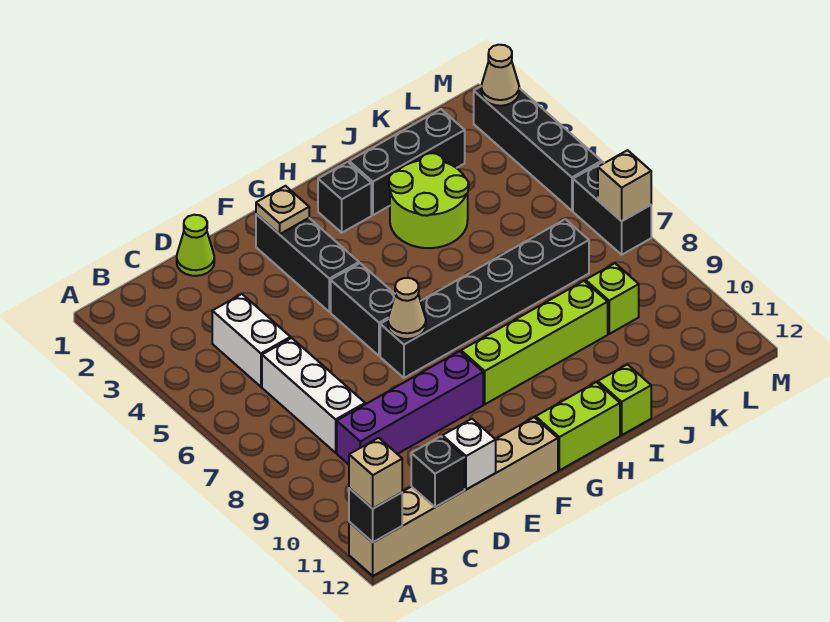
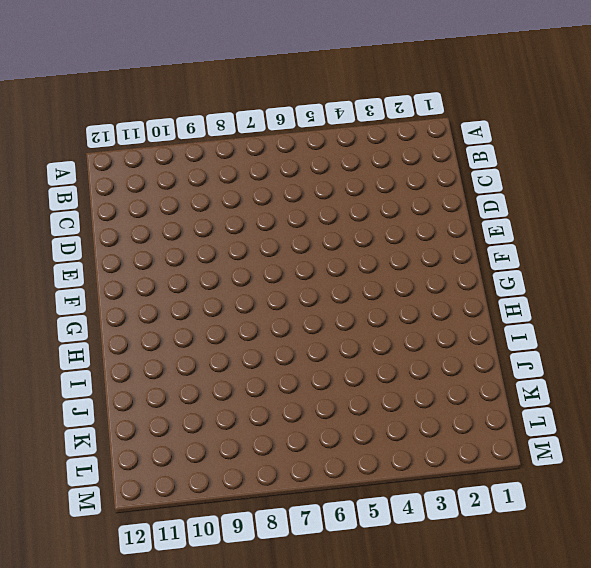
none -> tan brick A12:F12 level 1
none -> white brick C4:C5 level 1
none -> white brick C6:C8 level 1

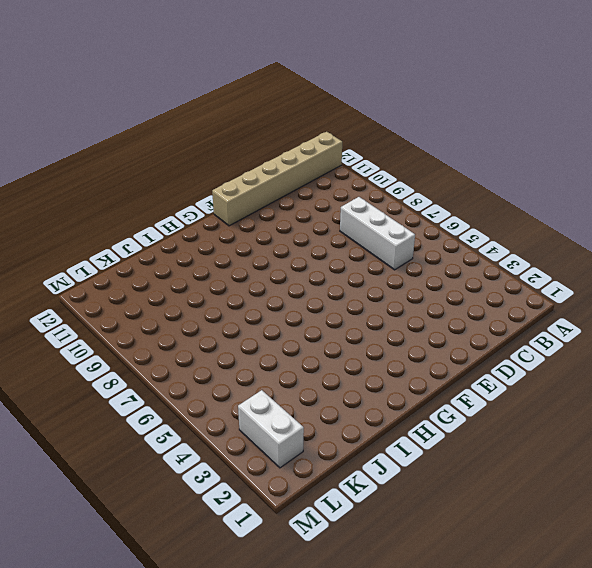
white brick L2:L3 level 1 -> white brick C4:C5 level 1
none -> purple brick C9:F9 level 1
none -> lime cone D1 level 1
none -> black brick F2:F4 level 1

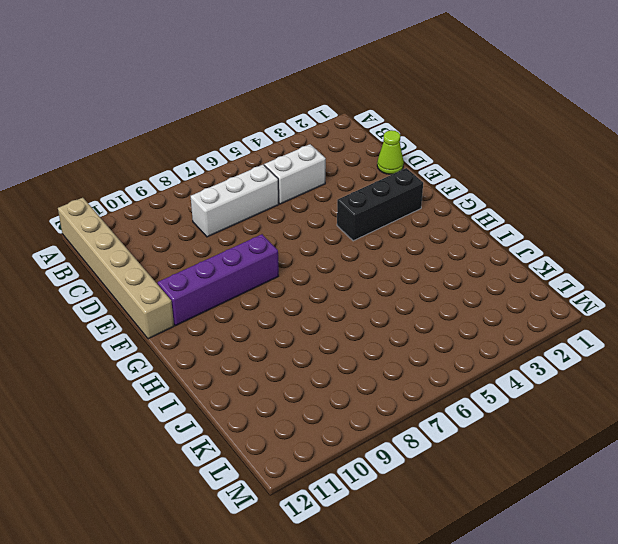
purple brick F8:F11 level 1 -> purple brick C9:F9 level 1
none -> black brick F5:F6 level 1
none -> black brick F7:K7 level 1
none -> lime brick G9:J9 level 1

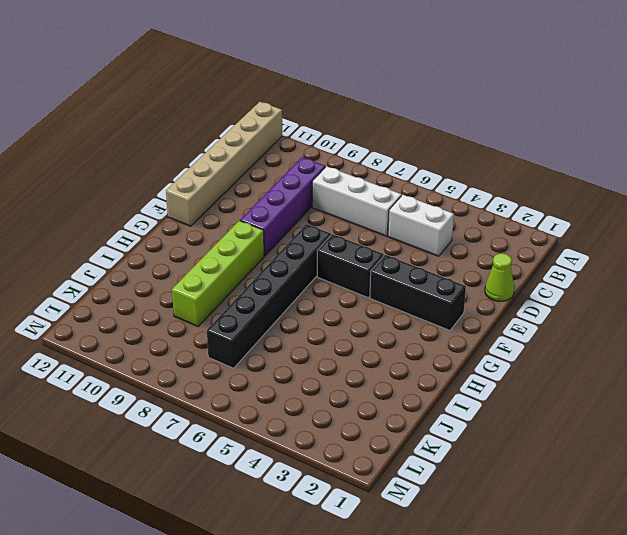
none -> lime brick G12:H12 level 1
none -> black brick H2 level 1
none -> black brick I2:K2 level 1

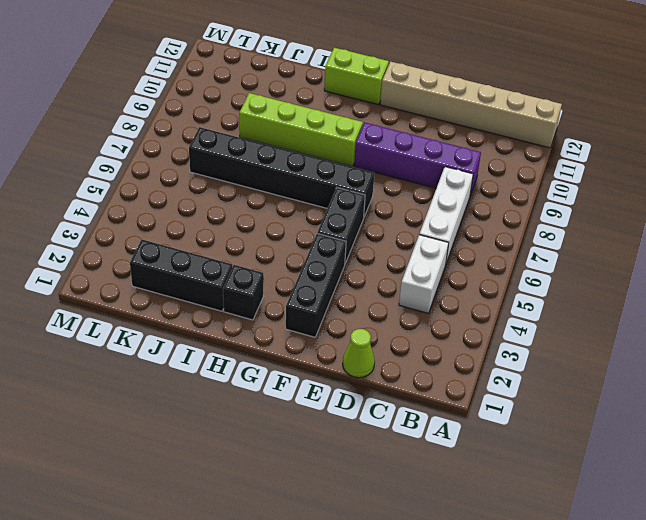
none -> lime round brick I3:J4 level 1
none -> lime brick I12 level 1
none -> lime brick K9 level 1

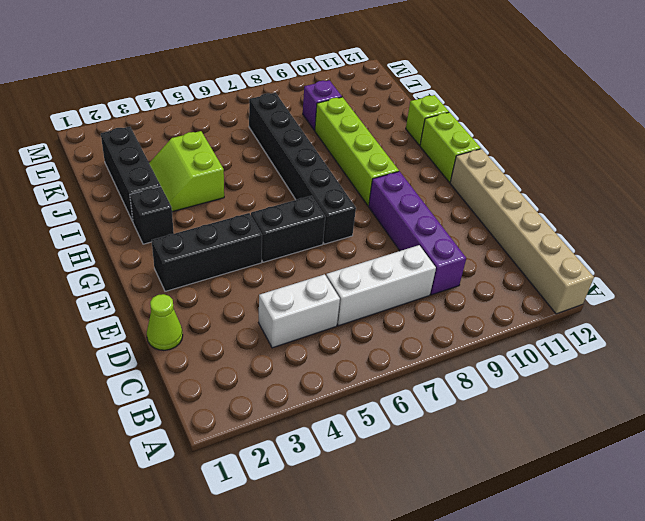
lime slope I3:J4 level 1 top 4 -> lime round brick I3:J4 level 1
purple brick K9 level 1 -> lime brick K9 level 1
none -> black brick M2:M5 level 1
none -> black brick M6:M7 level 1
none -> black brick A12 level 2

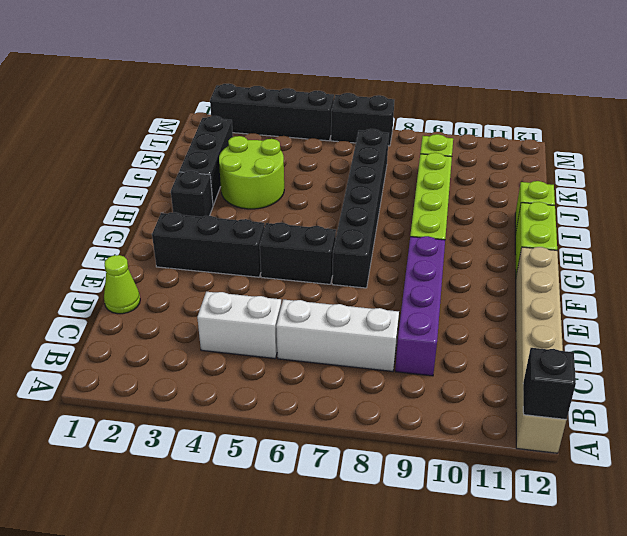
none -> black brick C12 level 2
none -> white brick D12 level 2
none -> tan plate F2 level 2

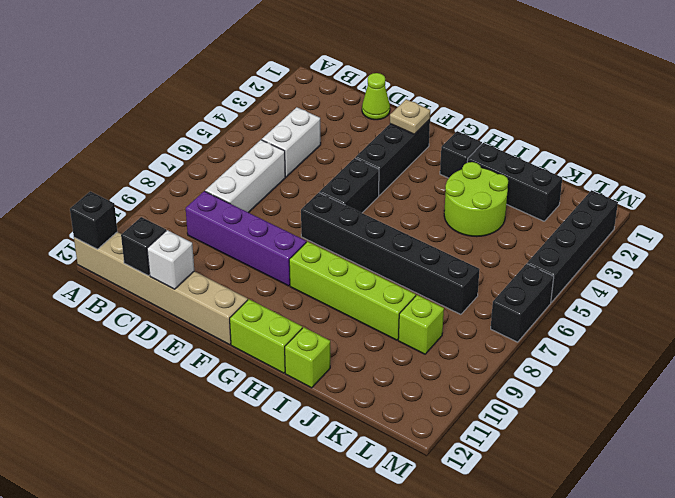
none -> tan cone F7 level 2
none -> tan cone M2 level 2
none -> tan brick M7 level 2

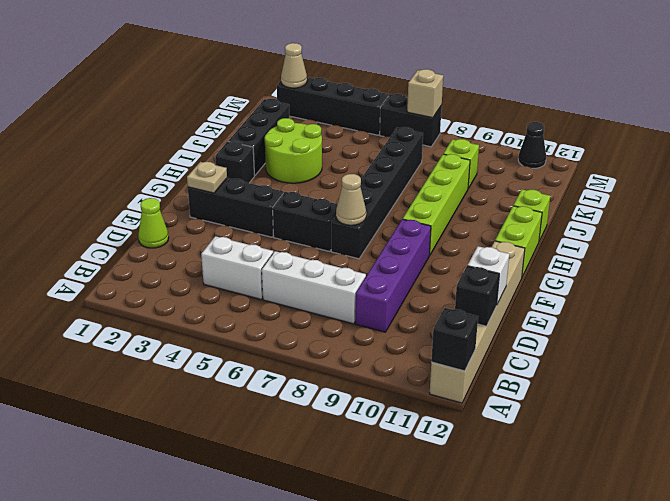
black cone M11 level 1 -> none
none -> tan brick A12 level 3

